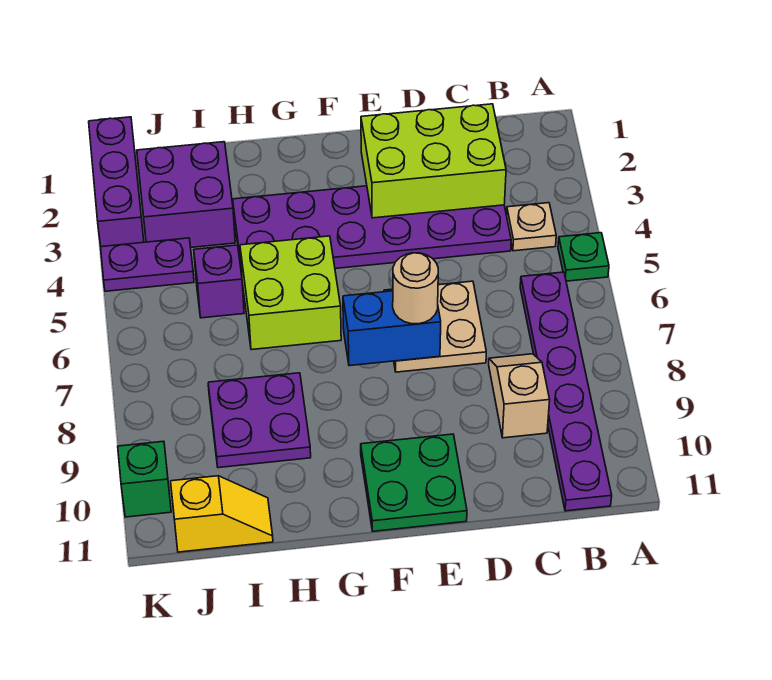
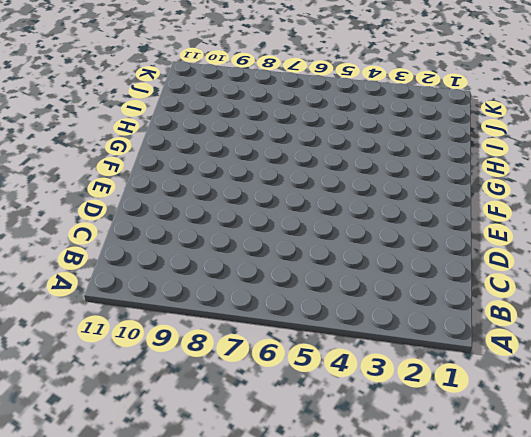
none -> green plate A5 level 1
none -> tan plate B4 level 1
none -> purple plate B6:B11 level 1

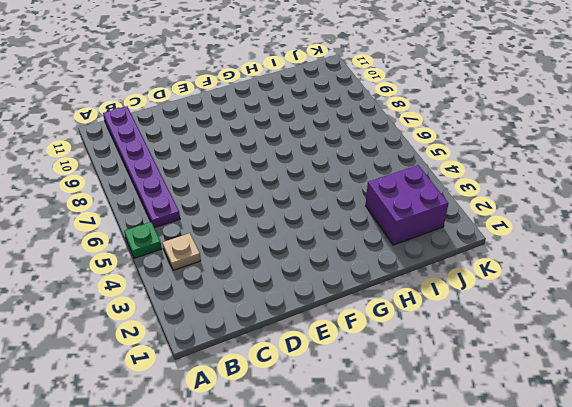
none -> purple plate C3:H4 level 1
none -> tan slope C8:C9 level 1 top 9
none -> tan plate D6:E7 level 1

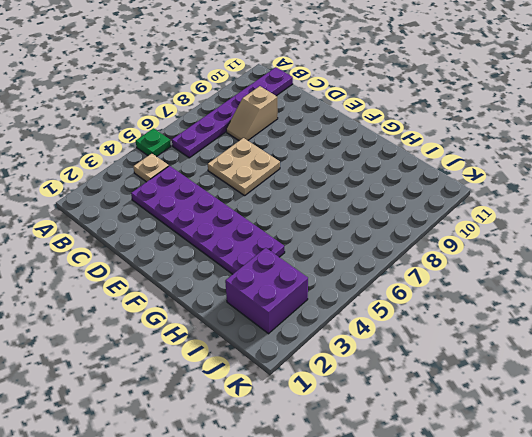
none -> green plate E10:F11 level 1
none -> lime brick G5:H6 level 1
none -> purple plate H8:I9 level 1

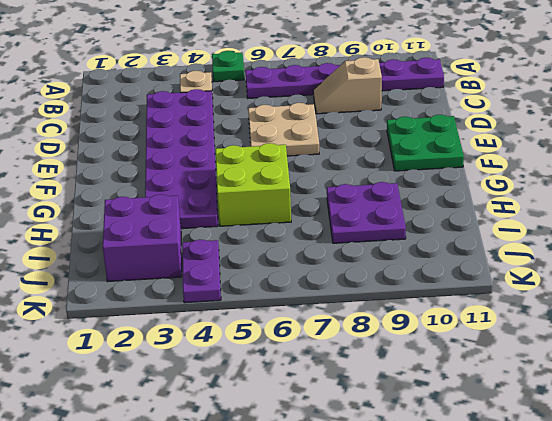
none -> purple brick I5 level 1
none -> yellow slope I11:J11 level 1 top J
none -> purple brick K1:K3 level 1

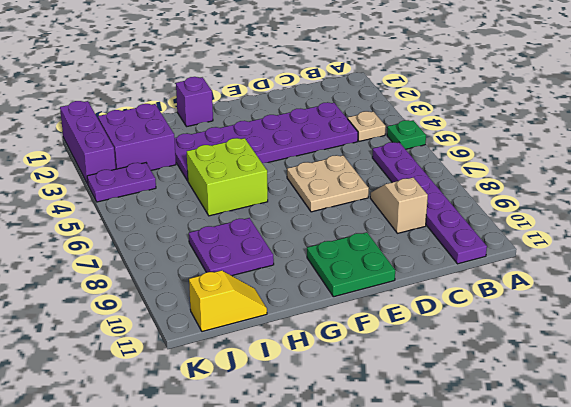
purple brick G1 level 1 -> purple brick I5 level 1
none -> green brick K10 level 1
none -> lime brick C2:E3 level 2
none -> blue brick E7:F7 level 2

